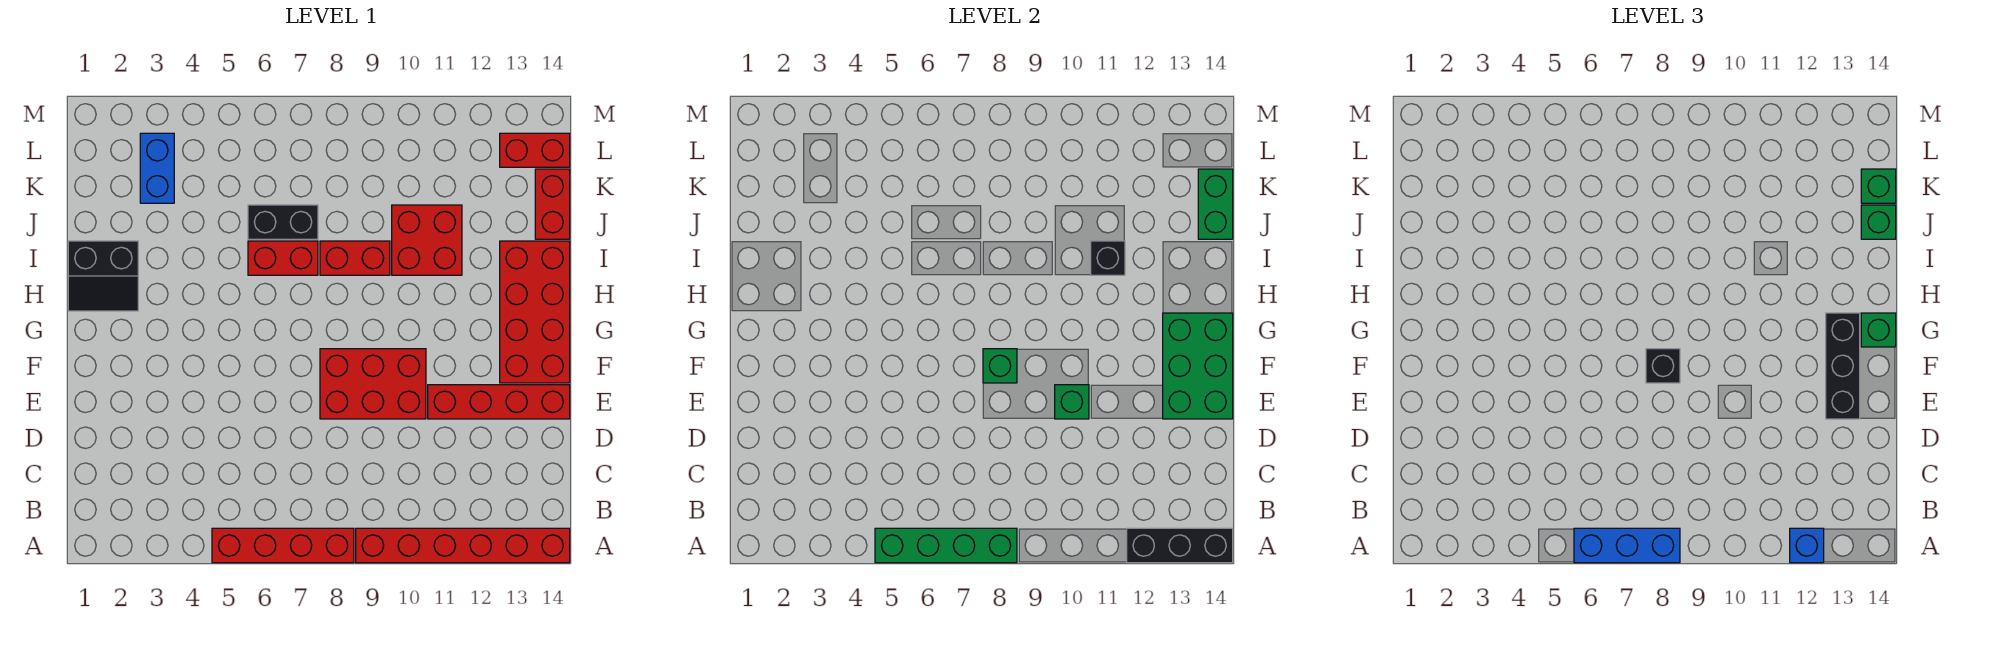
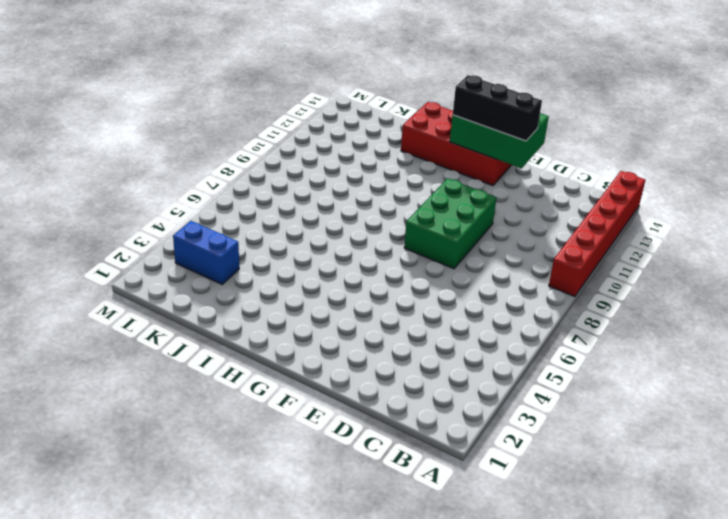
green brick E8:F10 level 1 -> red brick E8:F10 level 1
none -> red brick A5:A8 level 1
none -> red brick E11:E14 level 1
none -> black slope H1:I2 level 1 top I

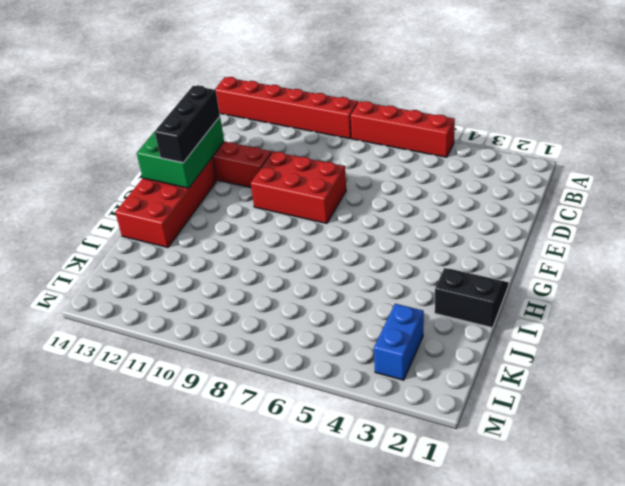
none -> red brick I6:I7 level 1
none -> red brick I8:I9 level 1
none -> red brick I10:J11 level 1

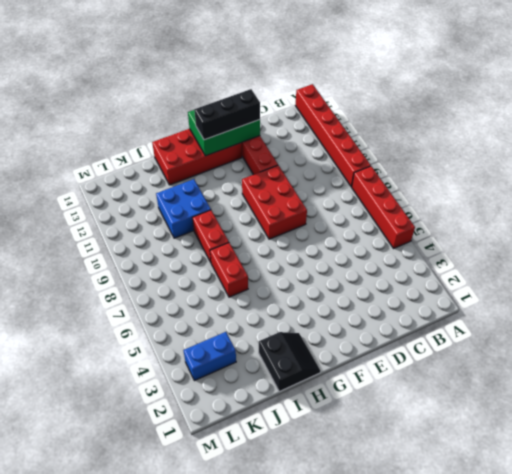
blue brick I10:J11 level 1 -> red brick I10:J11 level 1
none -> black brick J6:J7 level 1
none -> red brick J14:K14 level 1
none -> red brick L13:L14 level 1

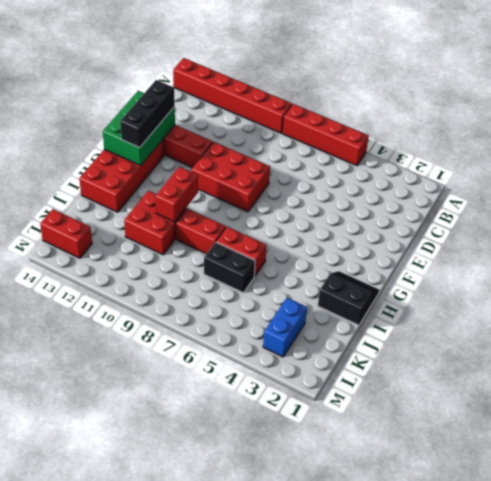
red brick H10:I10 level 2 -> red brick J14:K14 level 1
none -> green brick A5:A8 level 2
none -> black brick A12:A14 level 2
none -> green brick E10 level 2

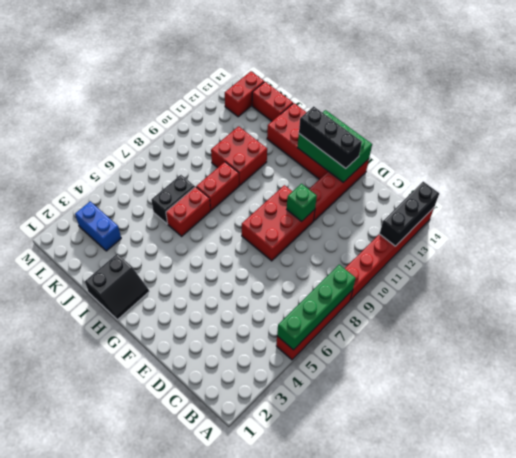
none -> green brick F8 level 2
none -> black brick I11 level 2
none -> green brick J14:K14 level 2

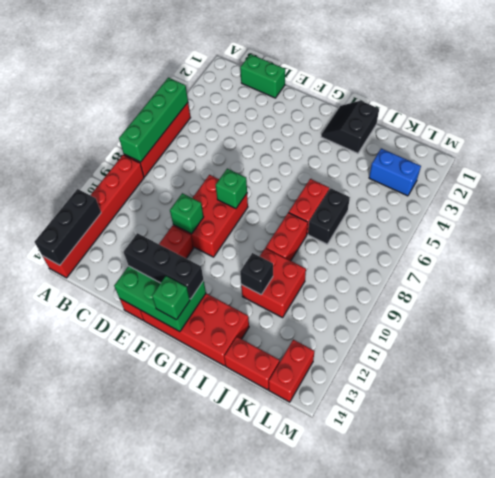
green brick C1:D1 level 1 -> green brick J14:K14 level 2
none -> blue brick A6:A8 level 3
none -> blue brick A12 level 3
none -> black brick F8 level 3

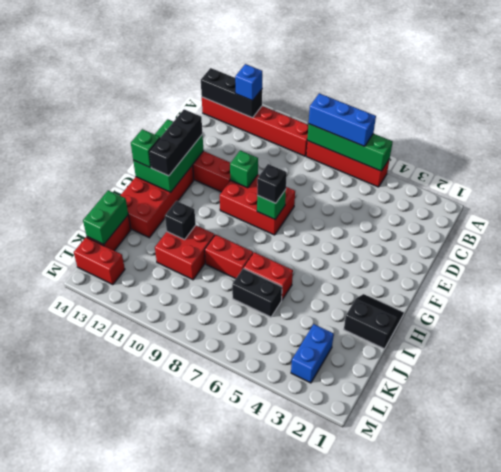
none -> green brick J14 level 3
none -> green brick K14 level 3

